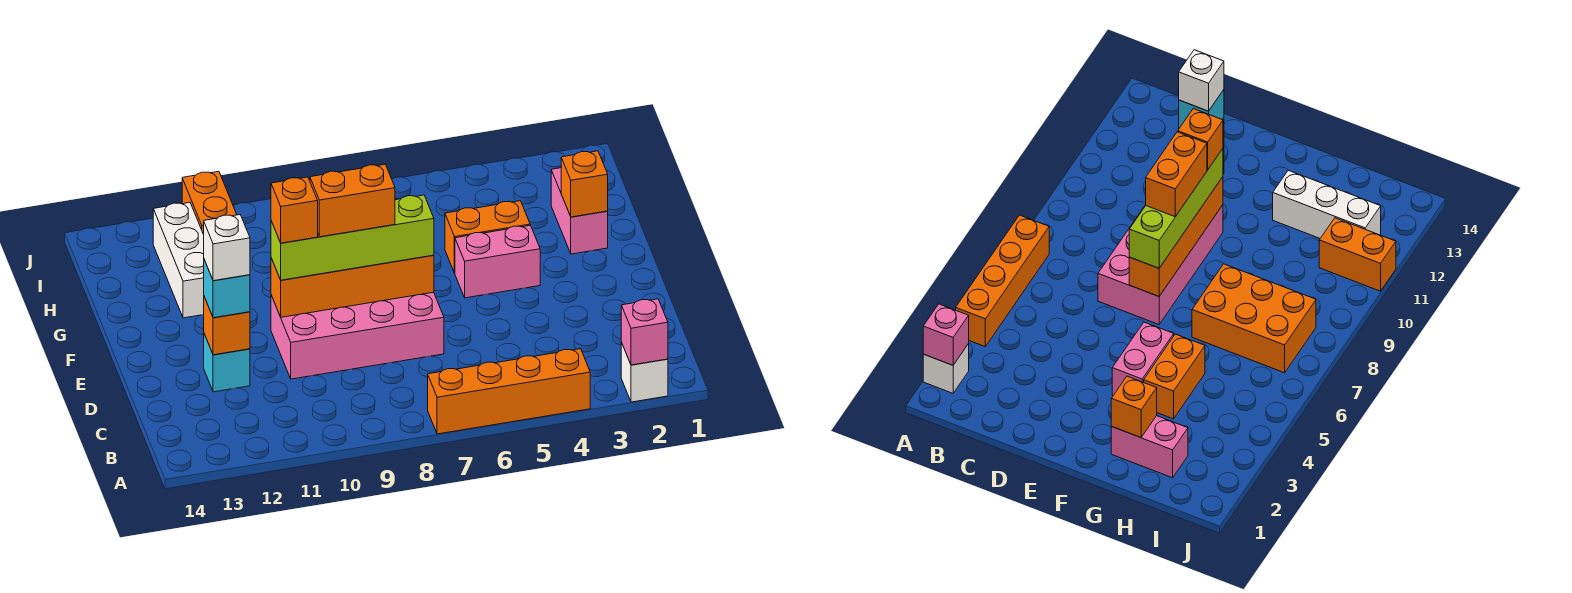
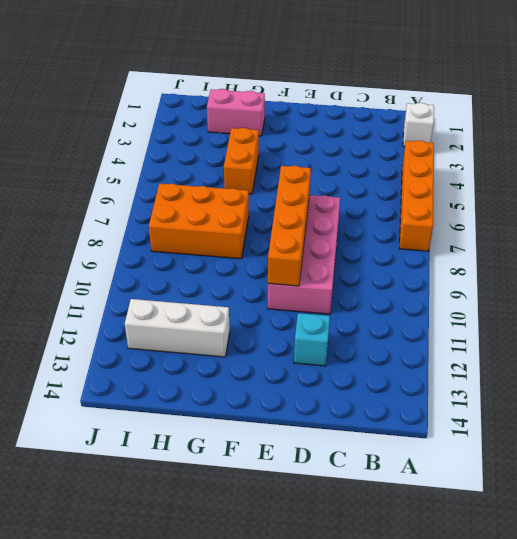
none -> pink brick F4:F5 level 1
none -> orange brick I11:J11 level 1
none -> pink brick A2 level 2

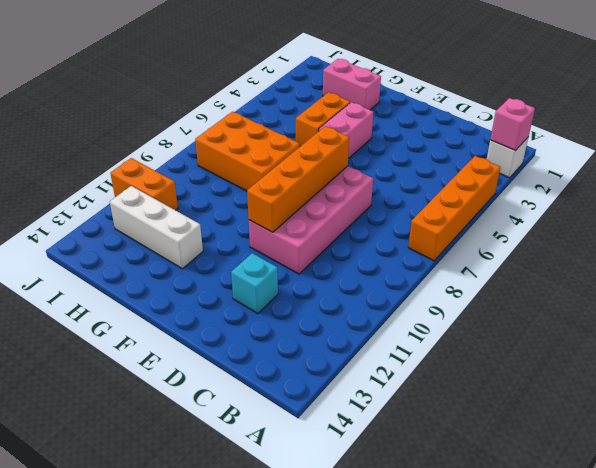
none -> orange brick D12 level 2
none -> orange brick G2 level 2
none -> cyan brick D12 level 3

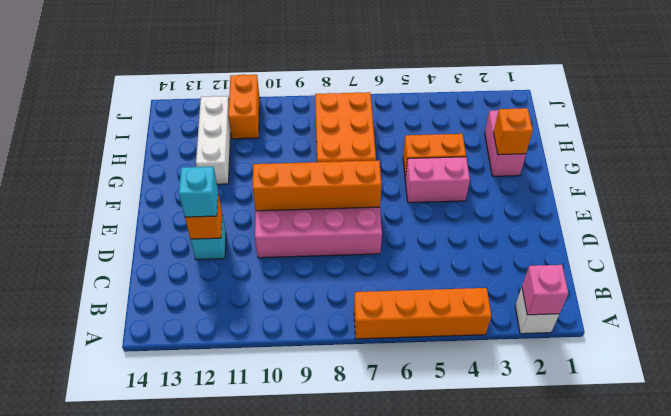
none -> lime brick E7:E10 level 3
none -> white brick D12 level 4
none -> orange brick E8:E9 level 4

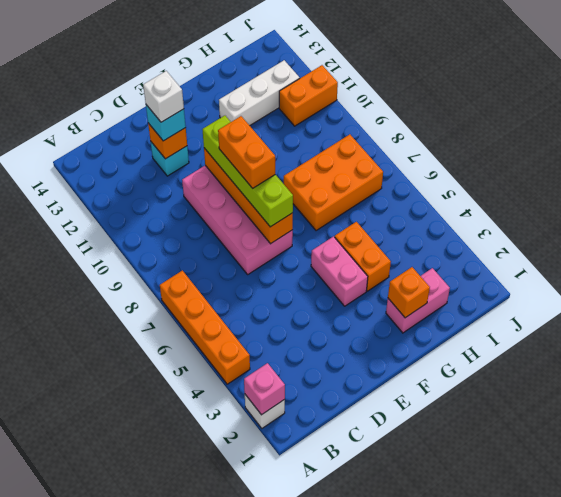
none -> orange brick E10 level 4

